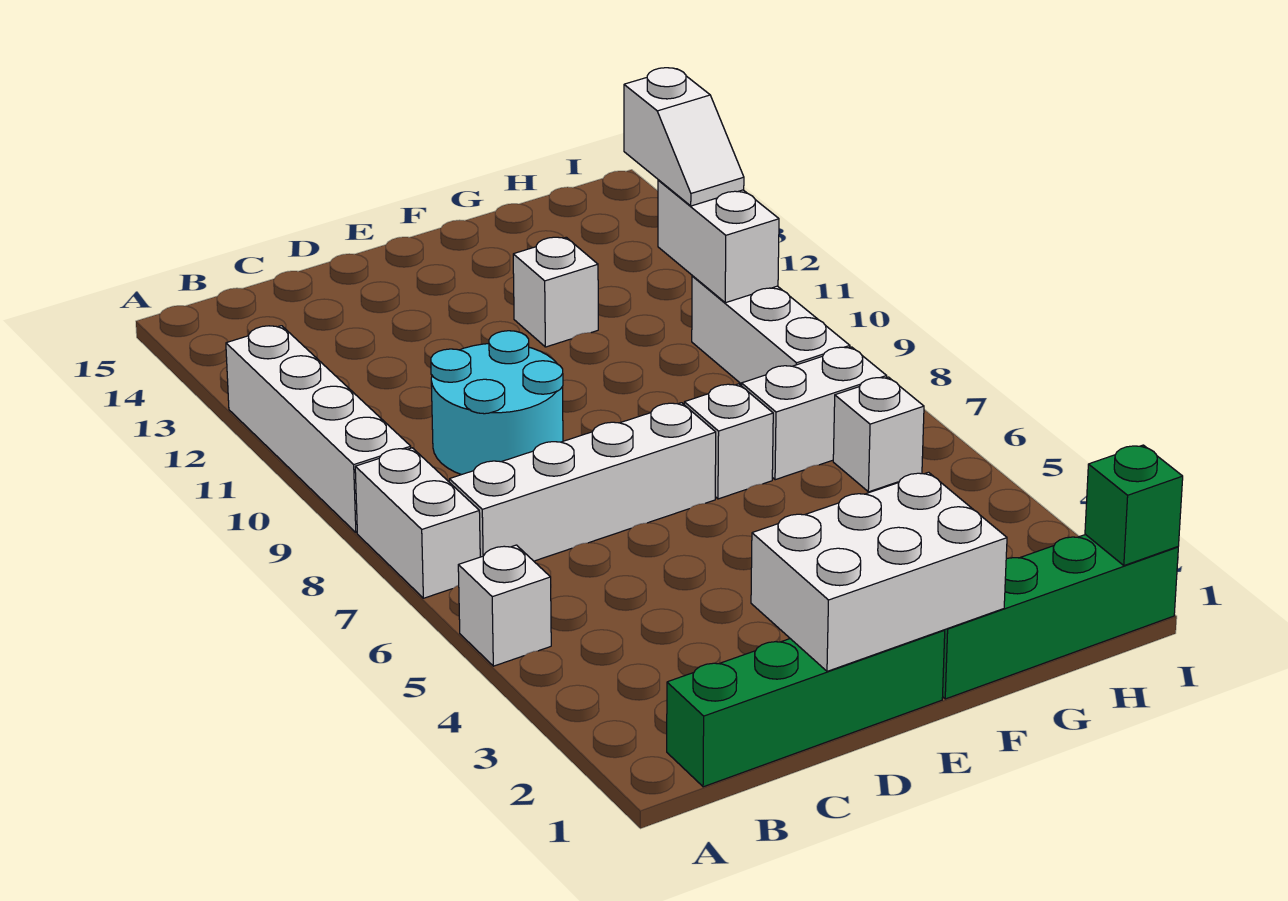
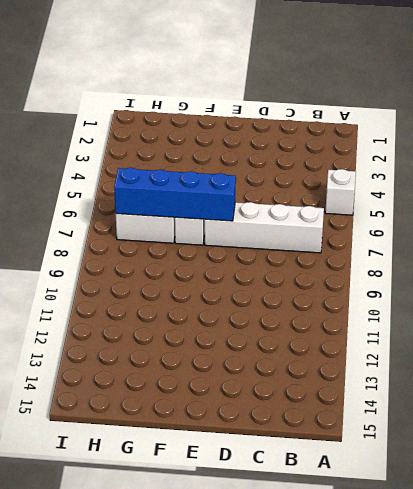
blue brick E7:H7 level 2 -> none
none -> white brick A7:A8 level 1
none -> white brick A9:A12 level 1
none -> green brick B1:E1 level 1

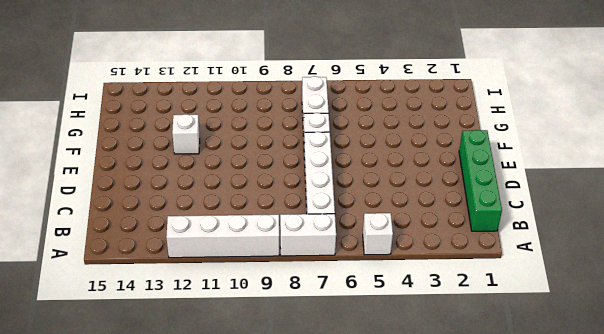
none -> cyan round brick C9:D10 level 1
none -> green brick F1:I1 level 1
none -> white brick H6 level 1

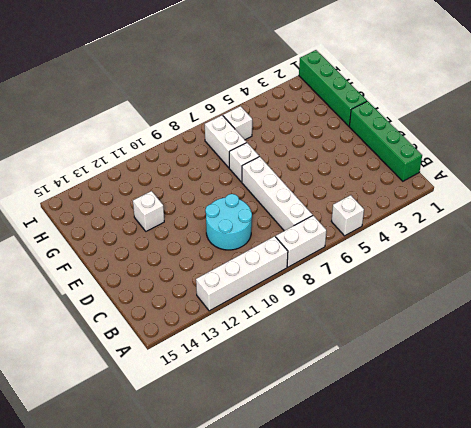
none -> white brick H8:H10 level 1
none -> white brick D1:F2 level 2
none -> white brick H10:H11 level 2

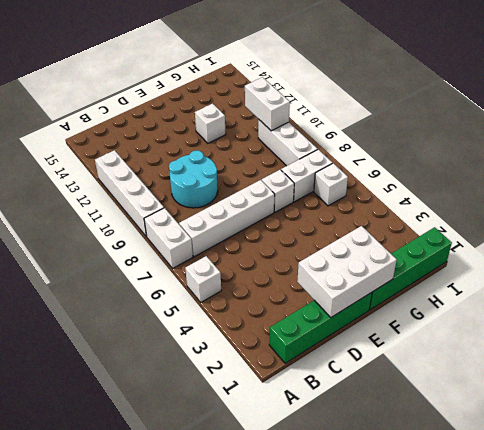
none -> green brick I1 level 2
none -> white slope H11:H12 level 3 top 12

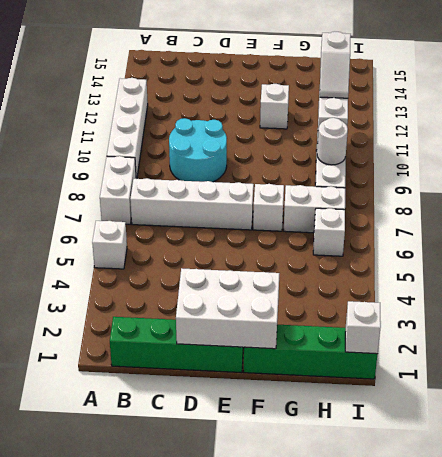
white round brick H9 level 2 -> none
white brick I1 level 2 -> green brick I1 level 2

